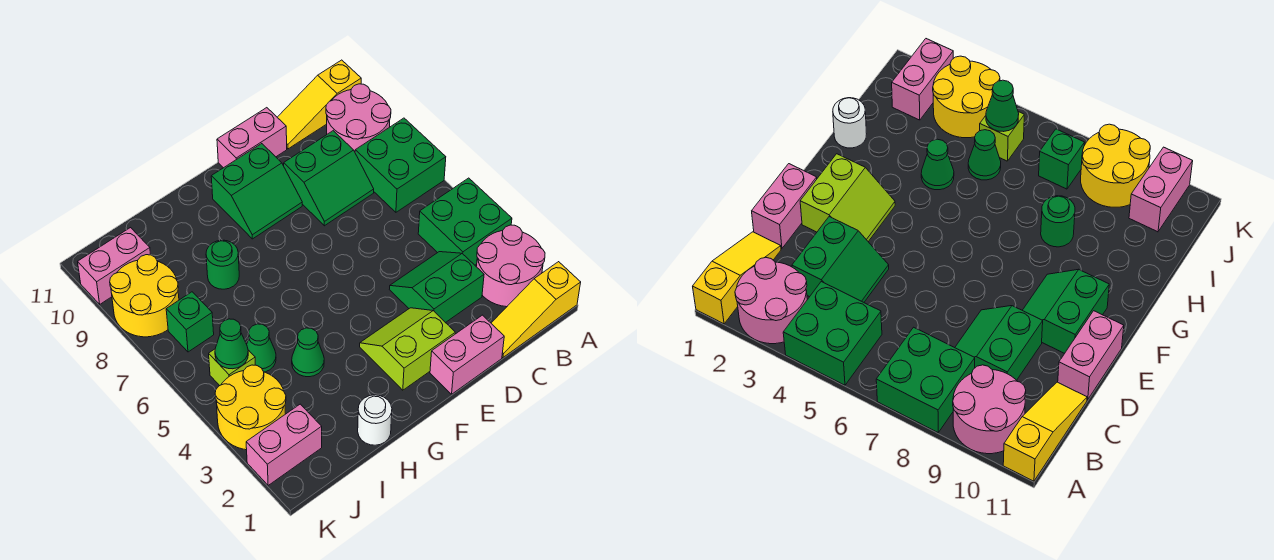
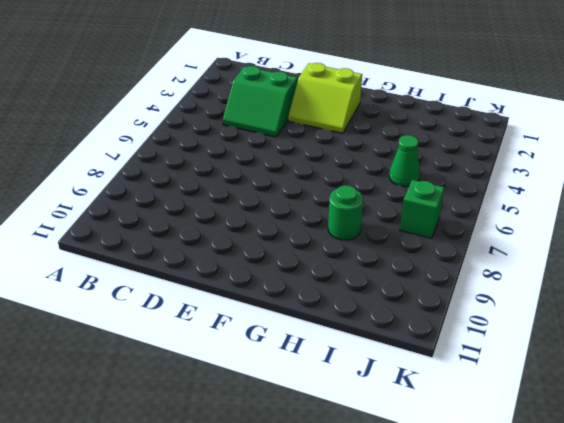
none -> yellow slope A1:C1 level 1 top A
none -> pink round brick A2:B3 level 1
none -> green brick A4:B5 level 1

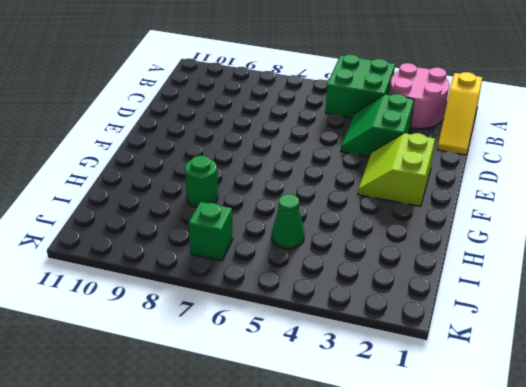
none -> green brick A7:B8 level 1
none -> pink round brick A9:B10 level 1
none -> yellow slope A11:C11 level 1 top A

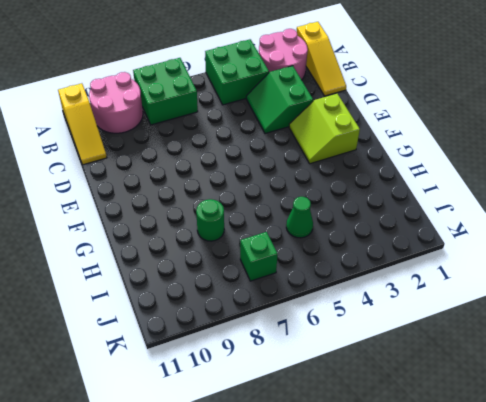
none -> green slope C8:D9 level 1 top 9
none -> pink brick D1:E1 level 1
none -> pink brick D11:E11 level 1

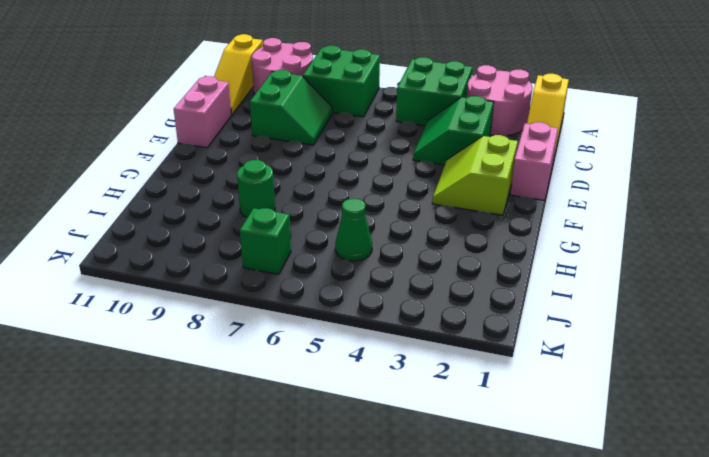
none -> green slope E9:F10 level 1 top 10
none -> white round brick H1 level 1
none -> green cone H4 level 1

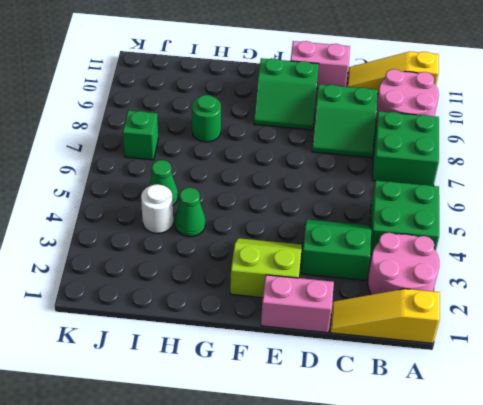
white round brick I4 level 1 -> white round brick H1 level 1
none -> pink brick J2:K2 level 1
none -> yellow round brick J3:K4 level 1
none -> lime brick J5 level 1

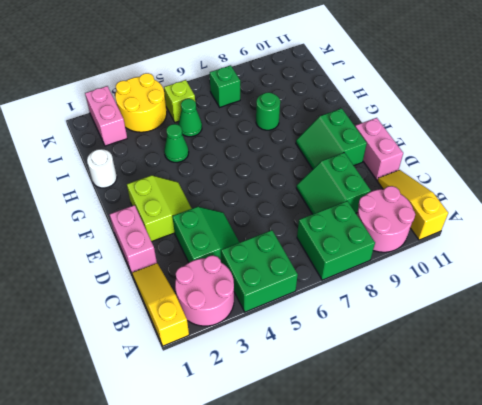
none -> yellow round brick J8:K9 level 1
none -> pink brick J10:K10 level 1
none -> green cone J5 level 2

